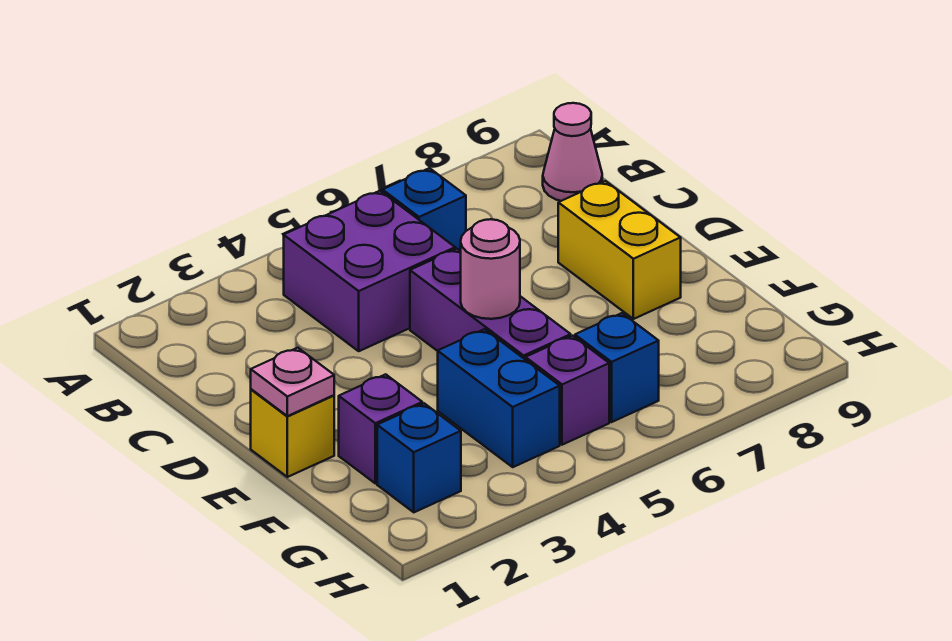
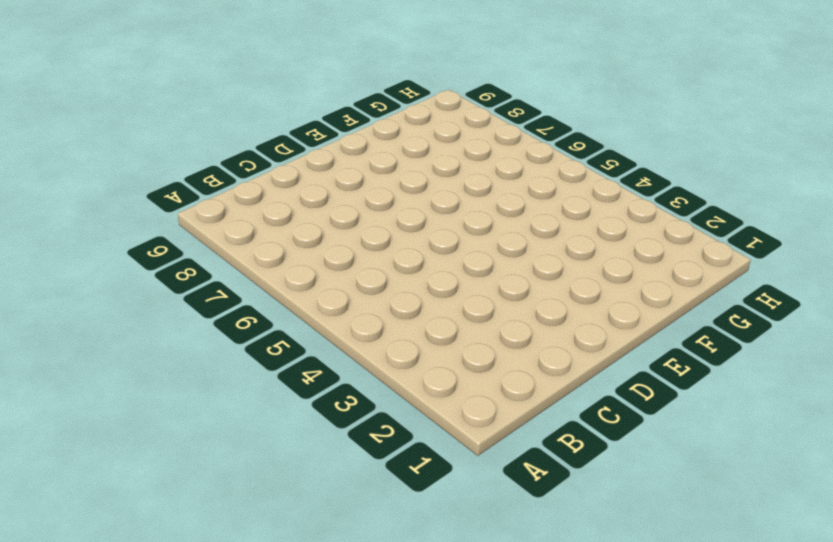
none -> purple brick B4:C5 level 1
none -> blue brick B6 level 1
none -> pink cone B9 level 1

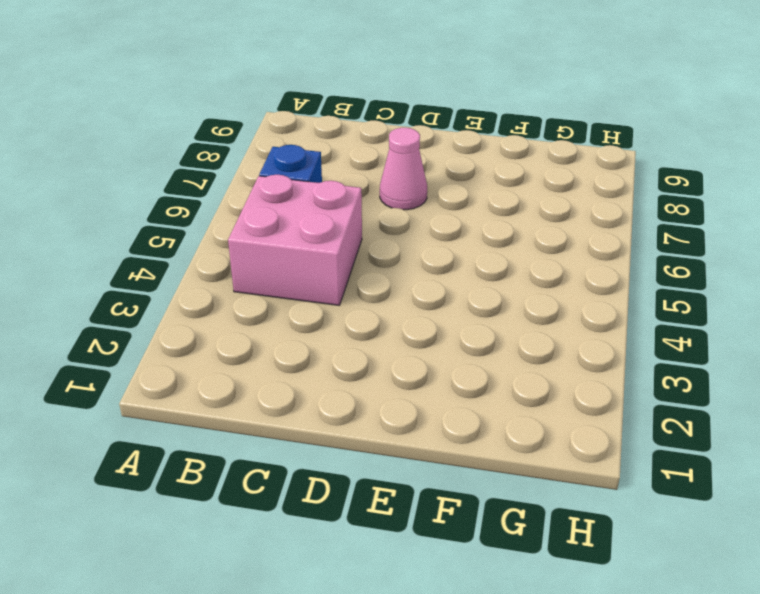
pink brick B4:C5 level 1 -> purple brick B4:C5 level 1
pink cone D7 level 1 -> pink cone B9 level 1
none -> purple brick D5:F5 level 1
none -> yellow brick D8:E8 level 1
none -> yellow brick E1 level 1

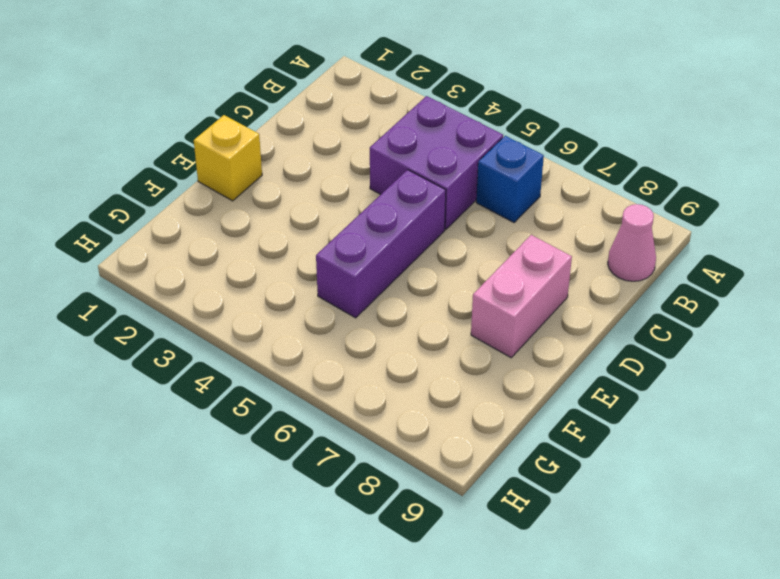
pink brick D8:E8 level 1 -> yellow brick D8:E8 level 1
none -> purple brick F2 level 1
none -> blue brick F4:G4 level 1
none -> blue brick G2 level 1

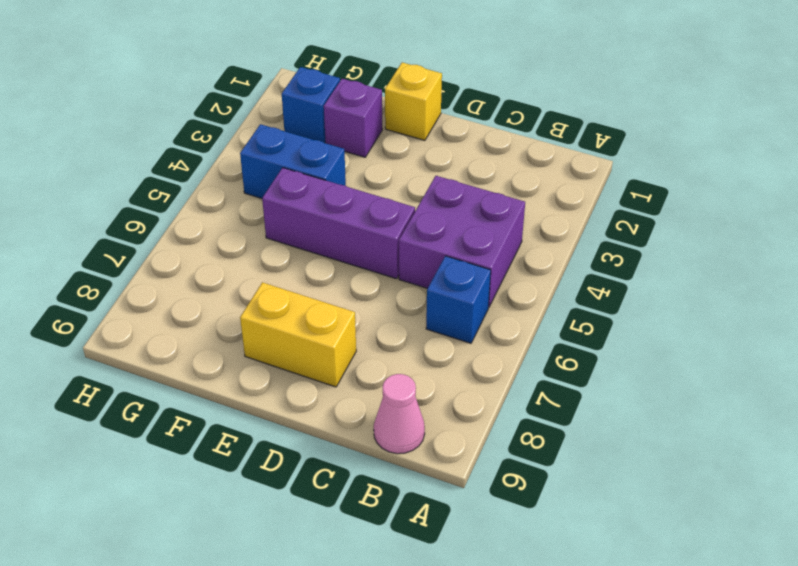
none -> purple brick G5 level 1
none -> blue brick G6 level 1
none -> pink plate E1 level 2

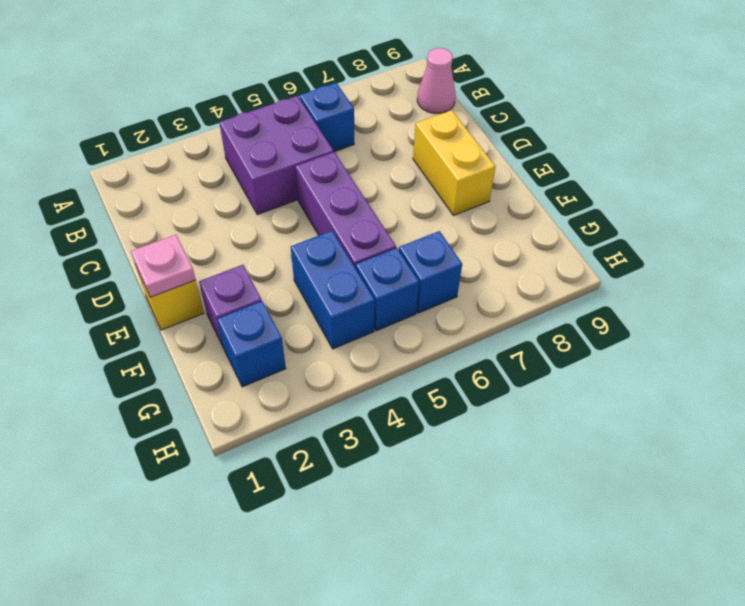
blue brick G5 level 1 -> purple brick G5 level 1
none -> pink round brick E5 level 2

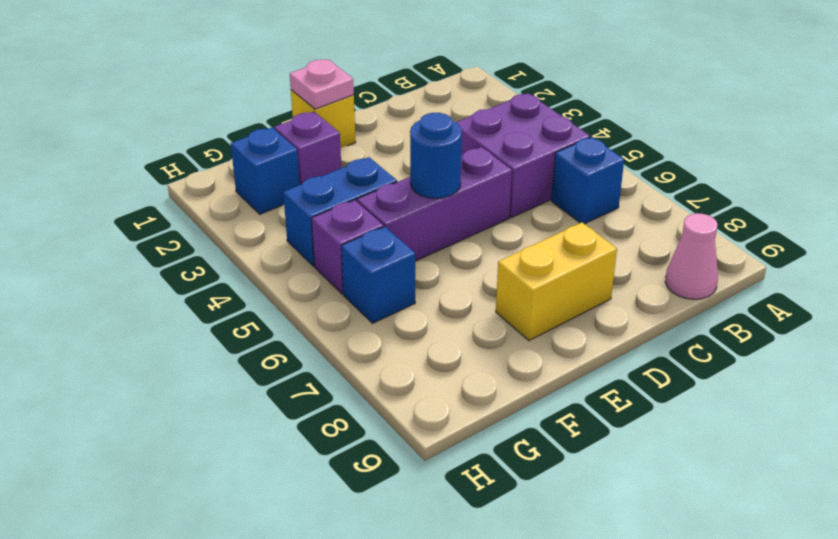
blue round brick E5 level 2 -> pink round brick E5 level 2

